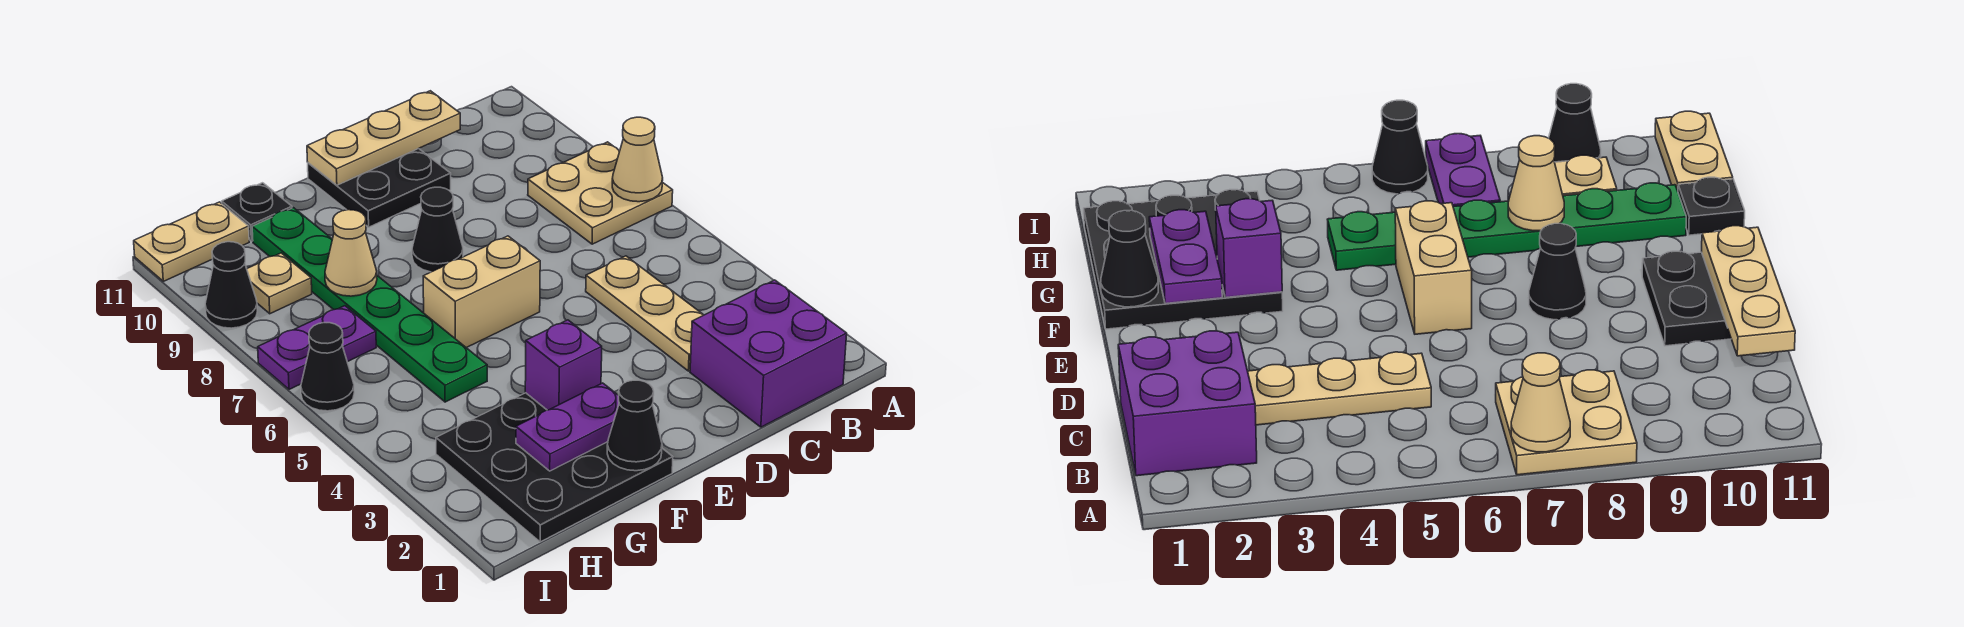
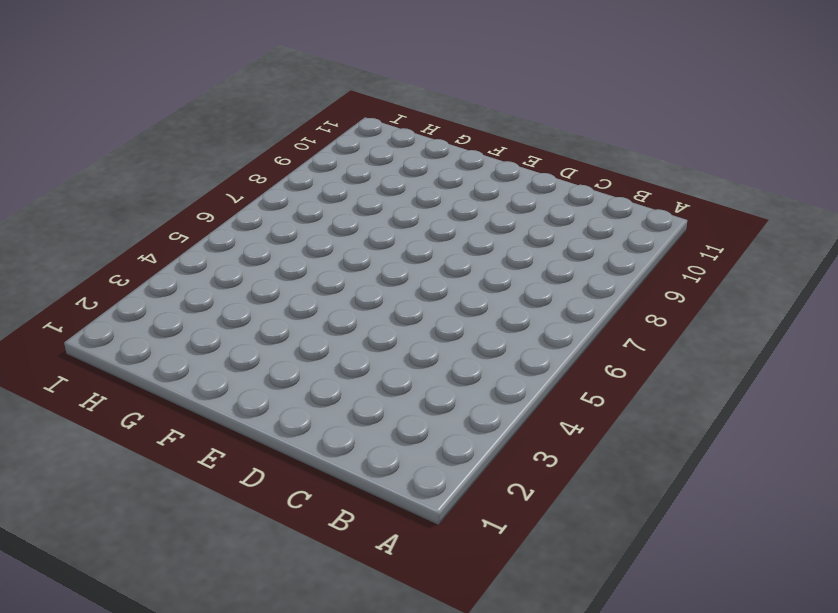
none -> tan plate A7:B8 level 1
none -> purple brick B1:C2 level 1
none -> tan plate C3:C5 level 1

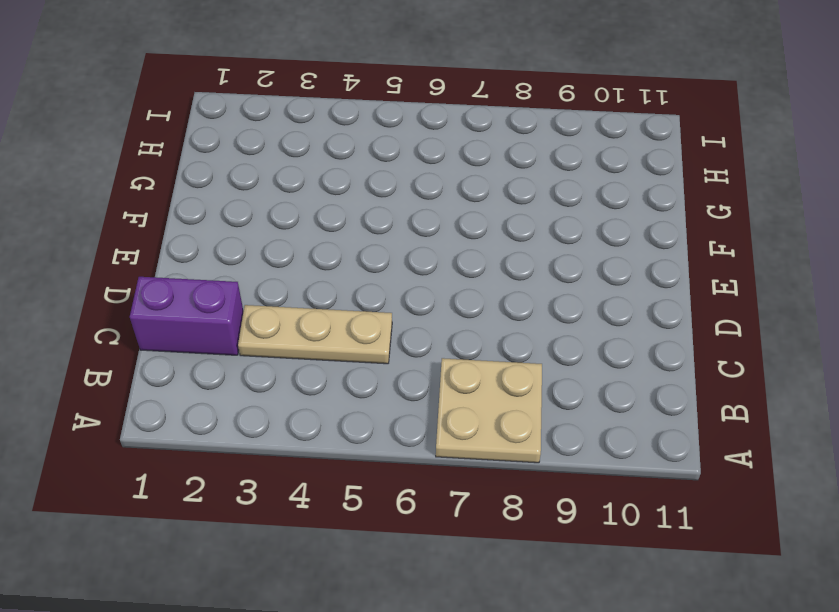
purple brick C1:C2 level 1 -> purple brick B1:C2 level 1
none -> black plate D10:E11 level 1
none -> tan brick E6:F6 level 1
none -> black cone E8 level 1

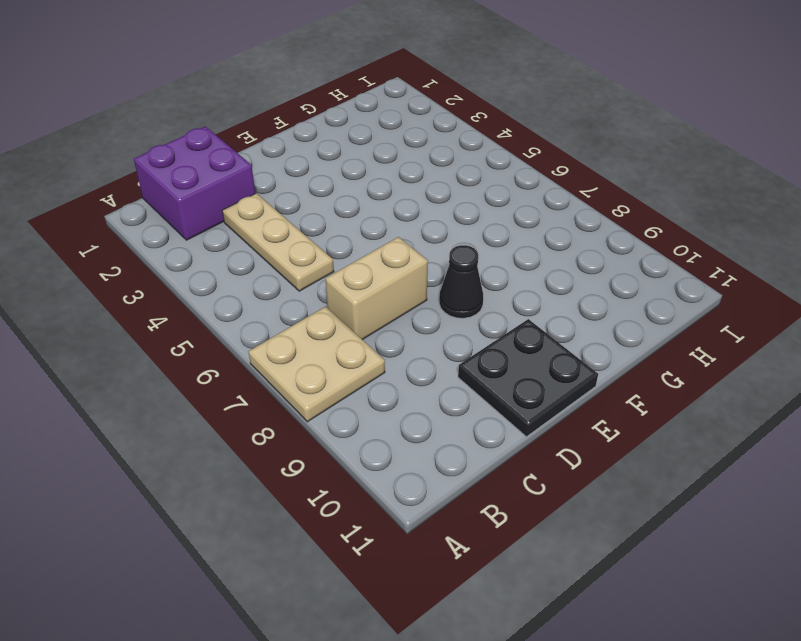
tan brick C7:D7 level 1 -> tan brick E6:F6 level 1
none -> black plate F1:H3 level 1
none -> green plate G5:G10 level 1
none -> black plate G11 level 1

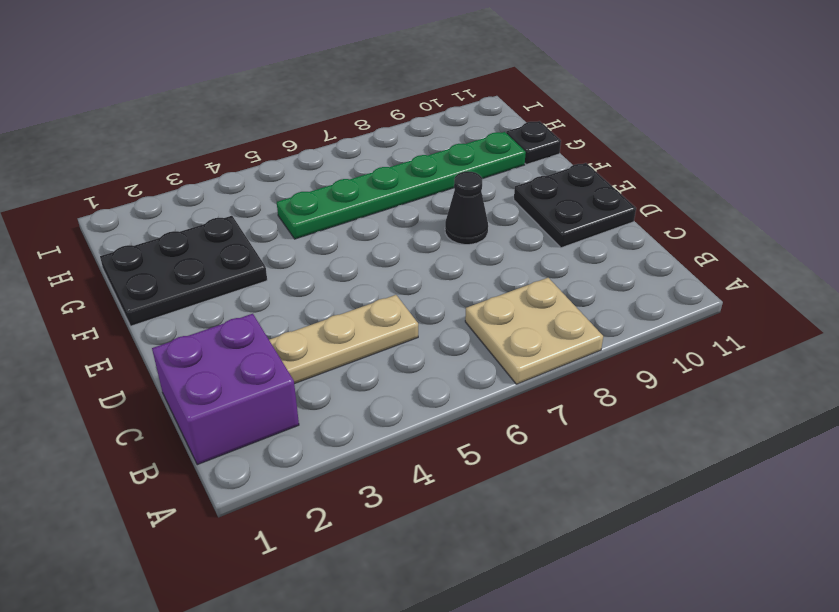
black plate F1:G3 level 1 -> black plate F1:H3 level 1
none -> tan brick E6:F6 level 1
none -> purple plate H7:I7 level 1
none -> tan plate H9 level 1

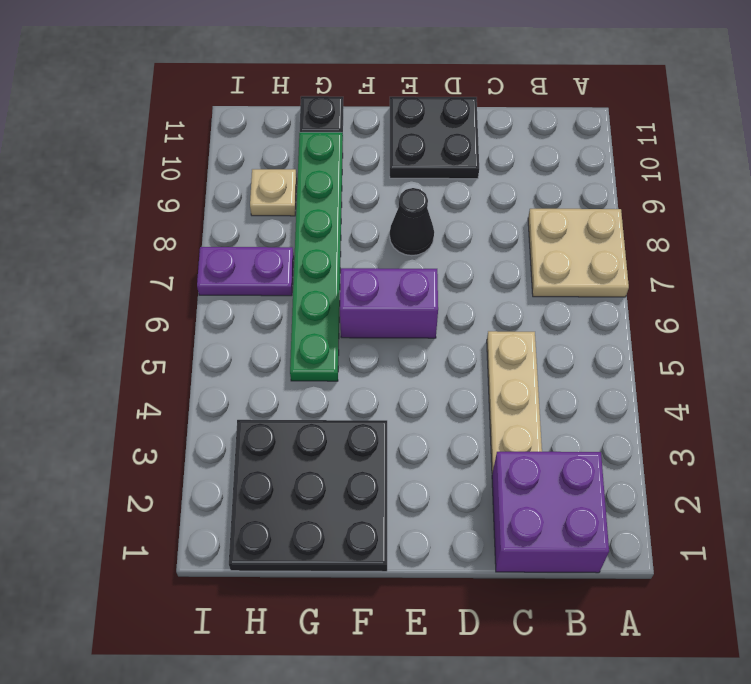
purple brick E6:F6 level 1 -> tan brick E6:F6 level 1
none -> tan plate H11:I11 level 1
none -> black cone I6 level 1
none -> black cone I9 level 1

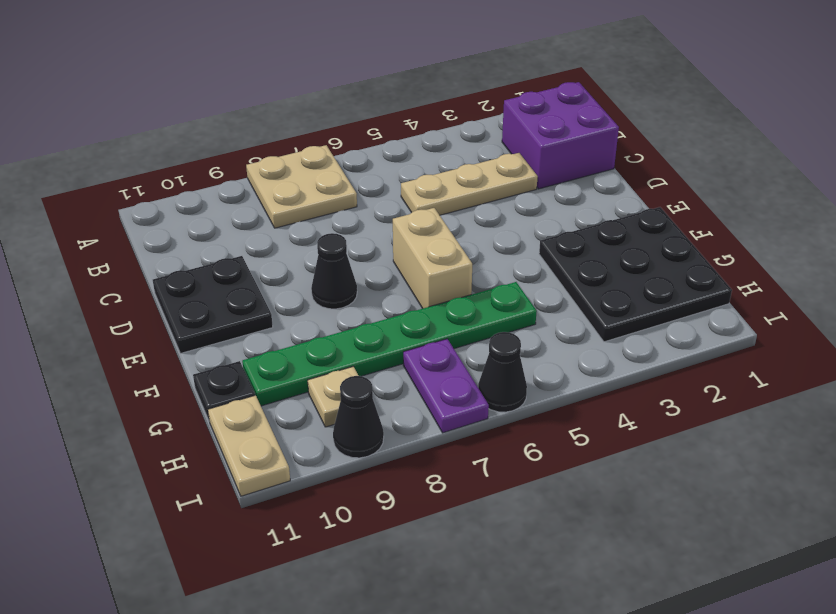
none -> tan cone A7 level 2
none -> tan plate C11:E11 level 2
none -> black cone F1 level 2

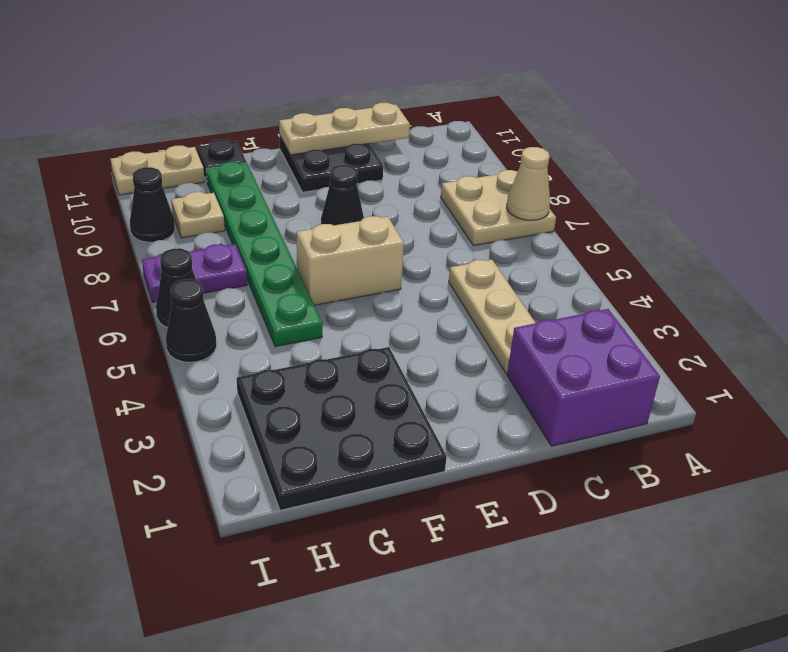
black cone I5 level 1 -> black cone F1 level 2
none -> purple plate F2:G2 level 2
none -> purple brick F3 level 2
none -> tan cone G8 level 2

